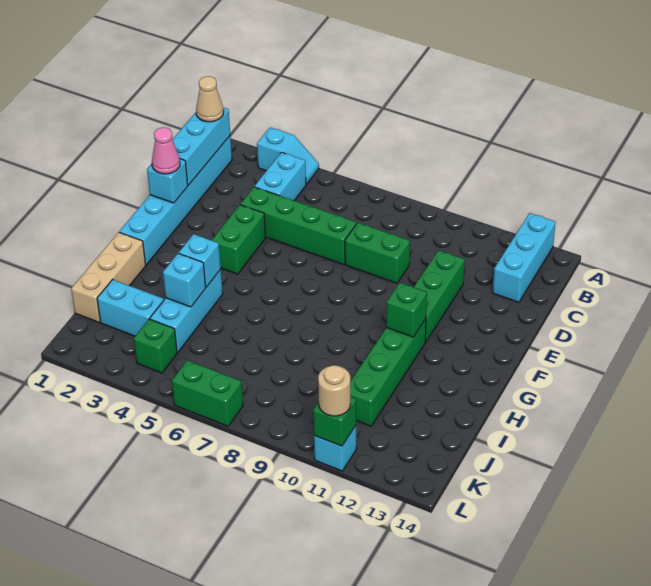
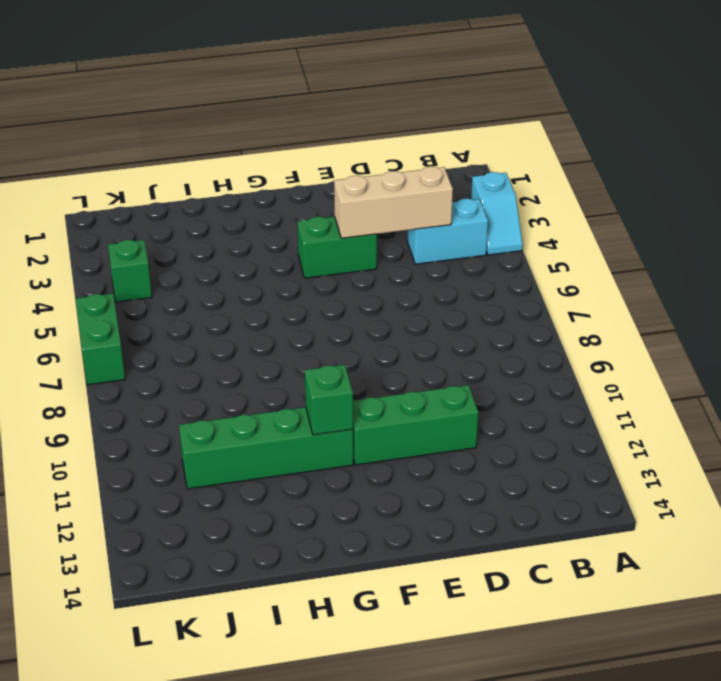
tan brick C4:E4 level 2 -> tan brick H1:J1 level 1
none -> cyan brick A13:C13 level 1
none -> cyan brick B1:G1 level 1
none -> green brick D4:D7 level 1

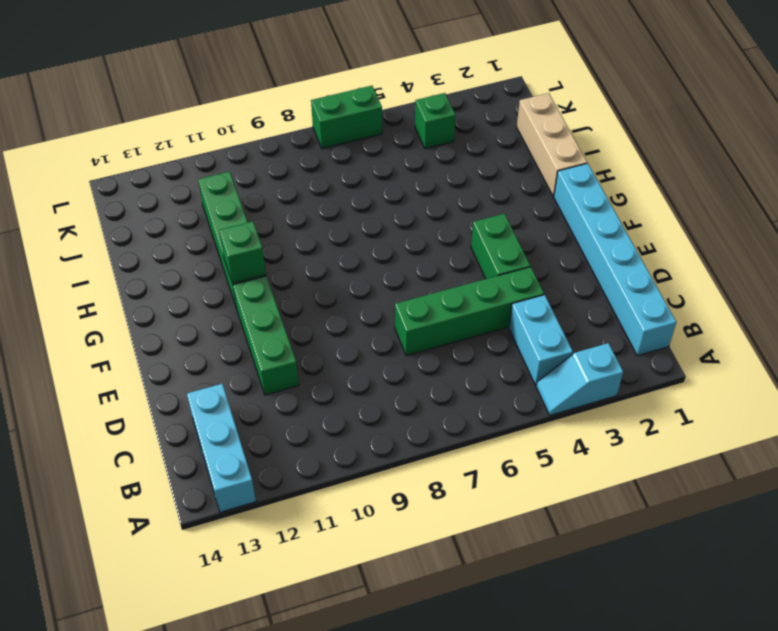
none -> green brick D8:D9 level 1
none -> cyan brick H4:J4 level 1
none -> cyan brick J2:J3 level 1

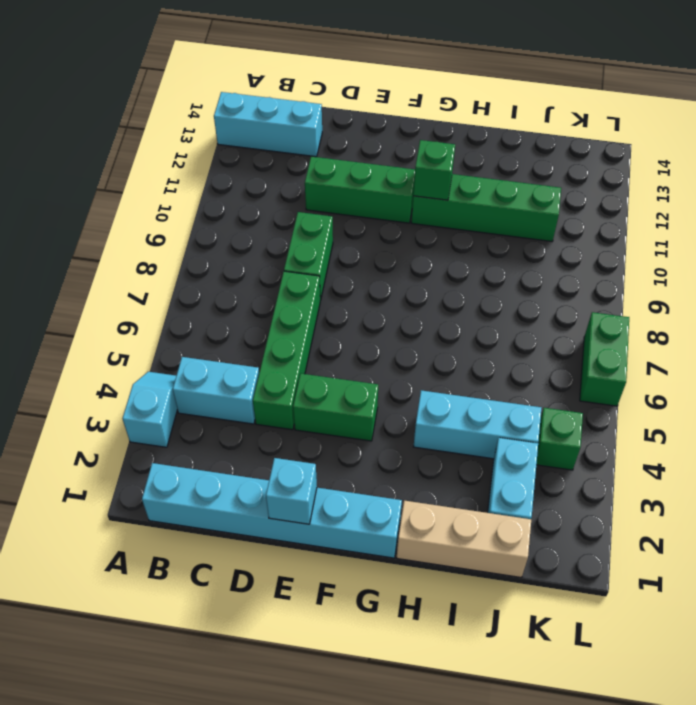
none -> cyan brick L11 level 1
none -> cyan brick B1:D1 level 2
none -> cyan brick H4 level 2

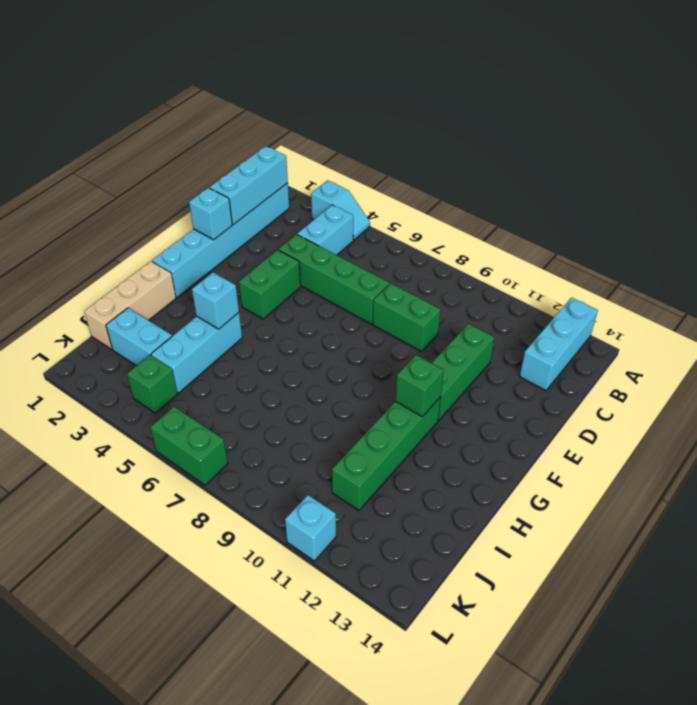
none -> cyan brick I4 level 2
none -> green brick L11 level 2
none -> tan cone B1 level 3

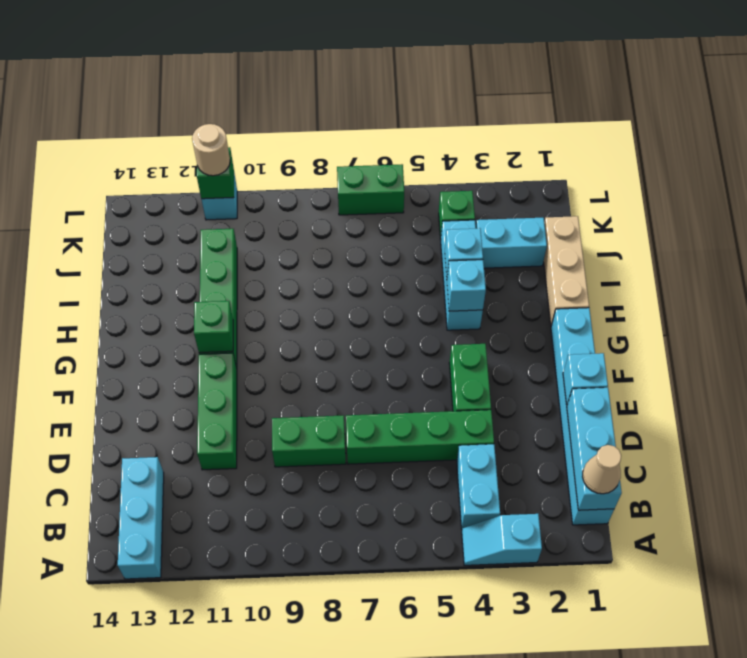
none -> pink cone E1 level 3

